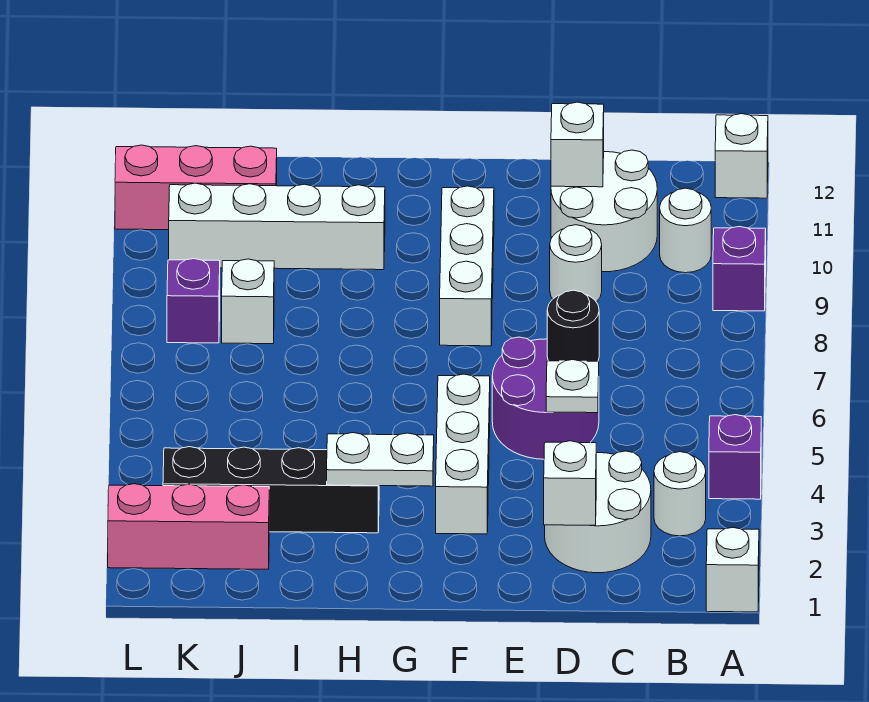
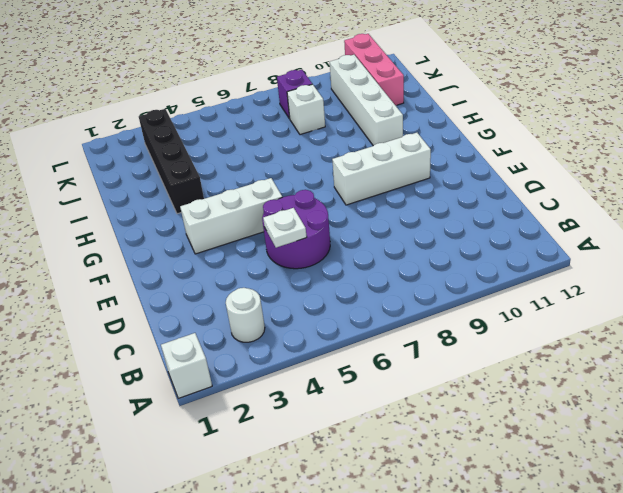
none -> purple brick A4 level 1
none -> purple brick A9 level 1
none -> white brick A12 level 1

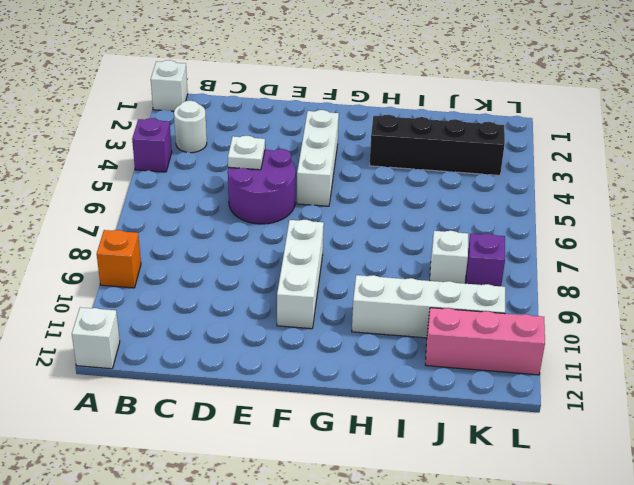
orange brick A9 level 1 -> purple brick A9 level 1
none -> white round brick B10 level 1
none -> white round brick C2:D3 level 1
none -> white round brick C10:D11 level 1

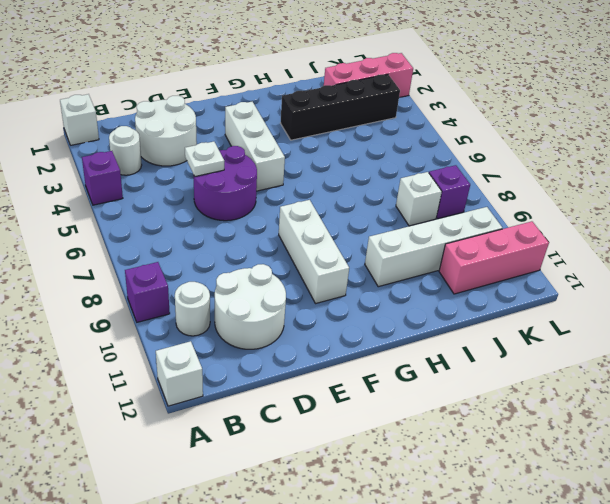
none -> white round brick D9 level 1
none -> white brick D2 level 2
none -> black round brick D6 level 2

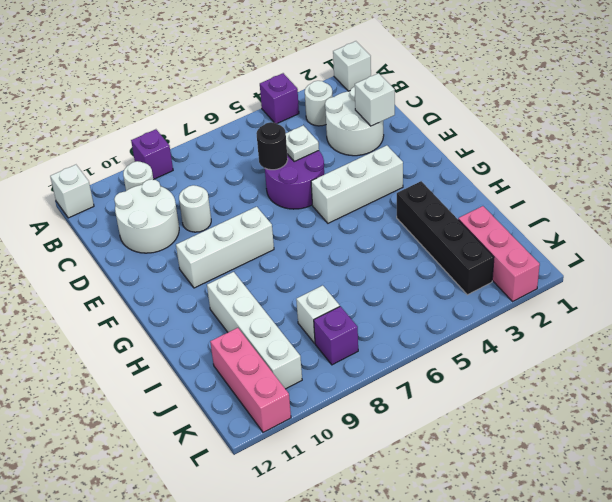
none -> white brick D11 level 2
none -> white plate G3:H3 level 2

